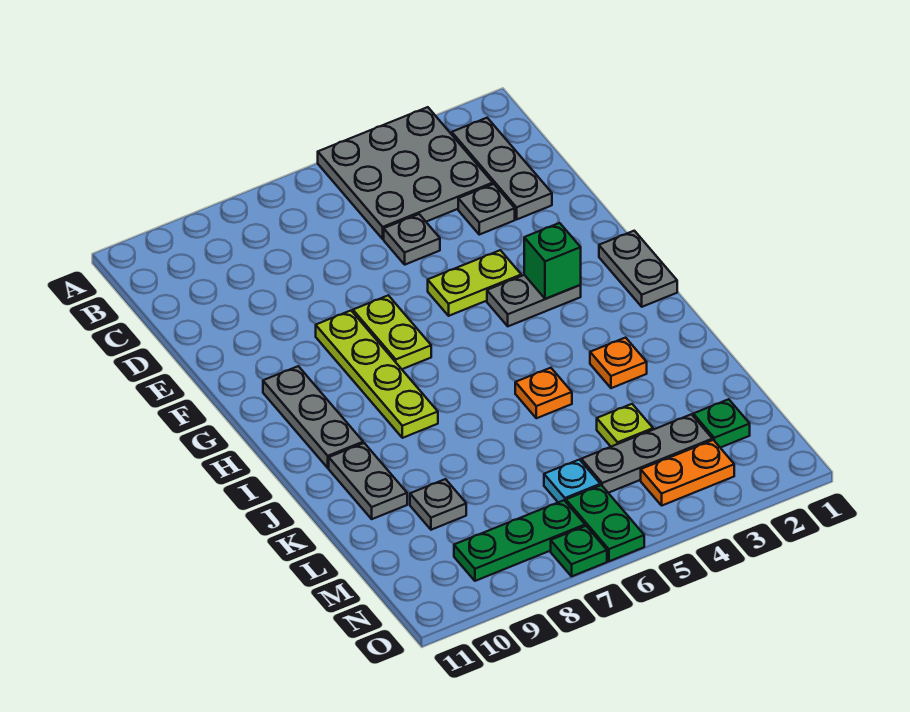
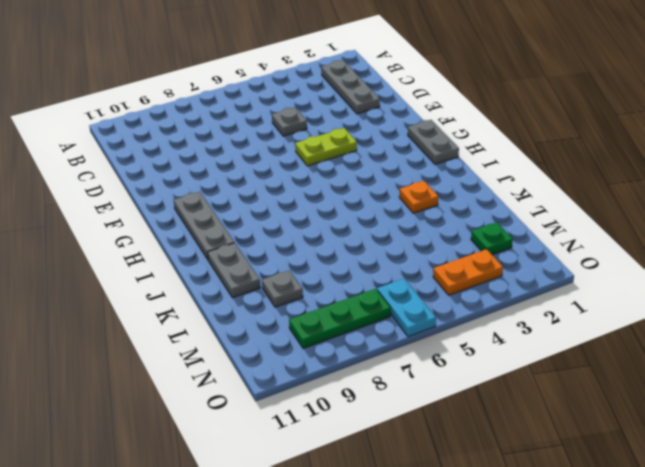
cyan plate N6:O6 level 1 -> green plate N6:O6 level 1
none -> grey plate A3:C5 level 1
none -> grey plate D3 level 1
none -> lime plate F7:G7 level 1

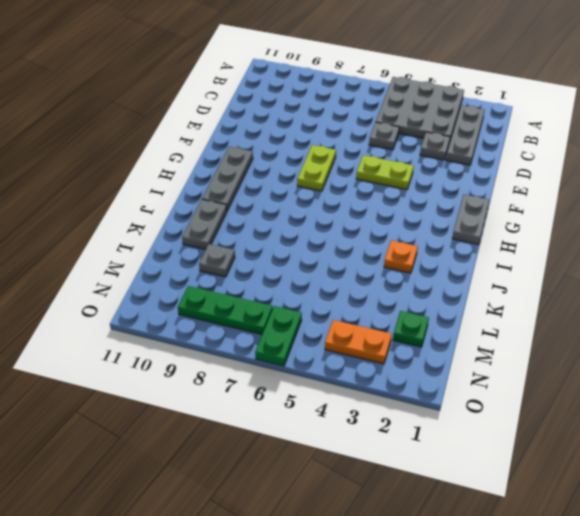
none -> lime plate F8:I8 level 1
none -> grey plate G3:G4 level 1
none -> orange plate J5 level 1

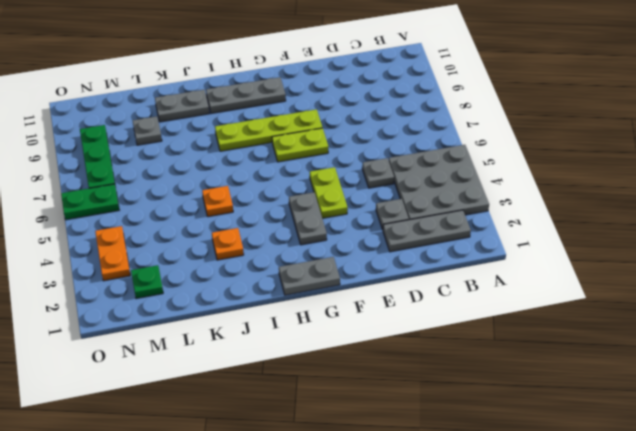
none -> lime plate L4 level 1
none -> grey plate M3:M5 level 1
none -> cyan plate M6 level 1

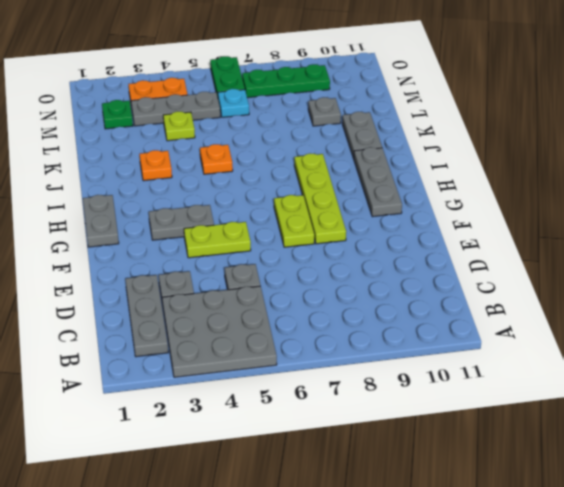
none -> green plate O7 level 1
none -> green brick G3 level 2

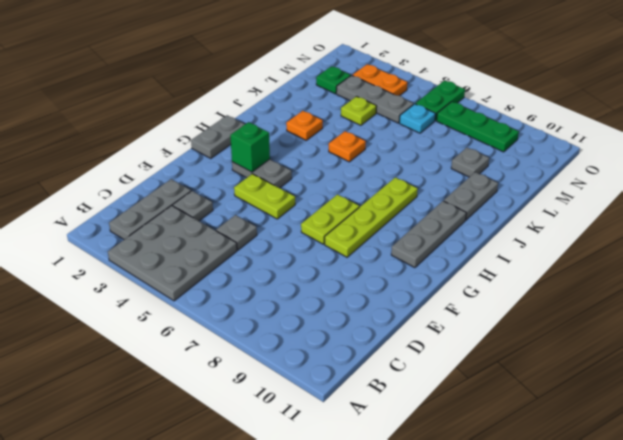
none -> green plate O7 level 1

